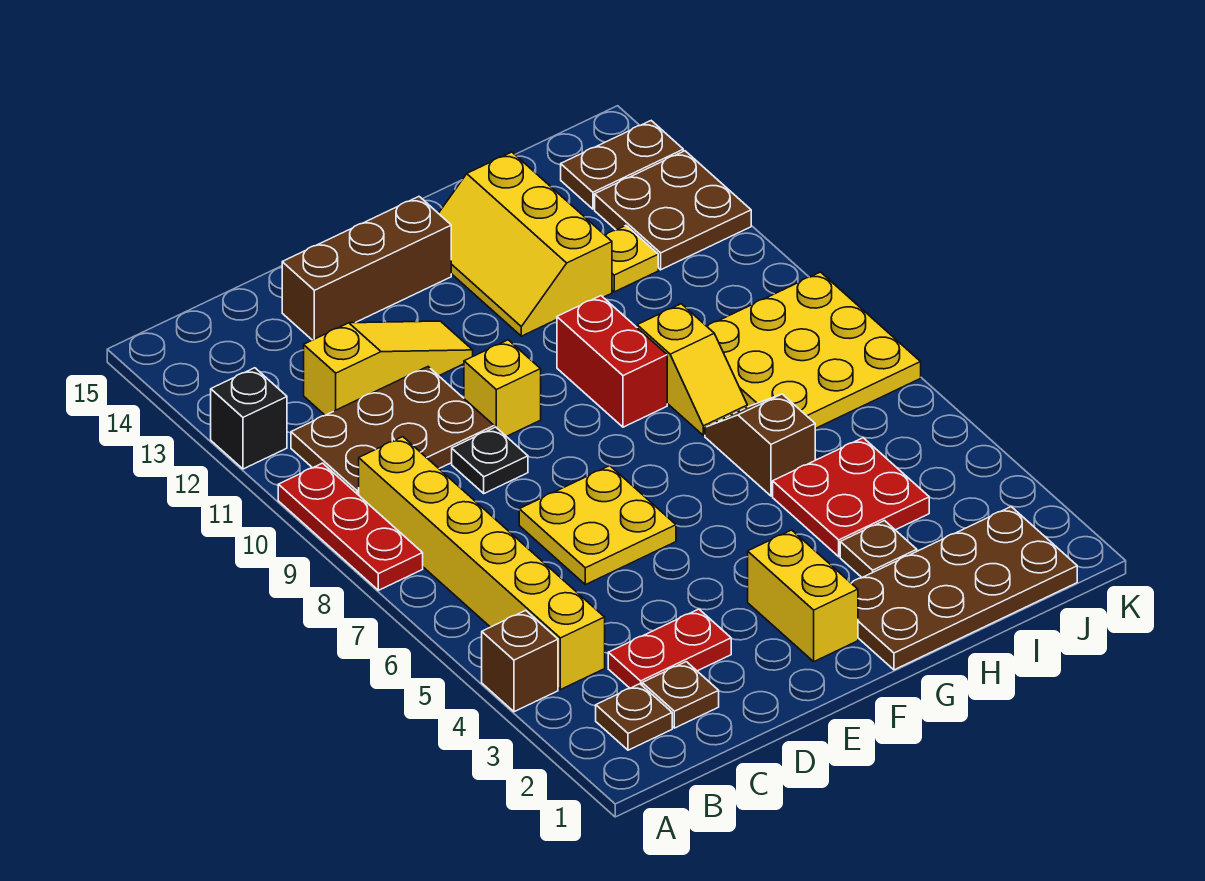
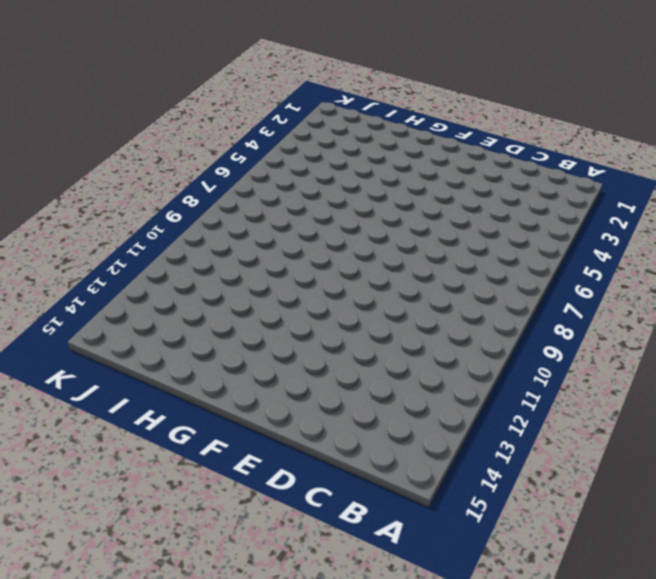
none -> brown brick A4 level 1
none -> red plate A8:A10 level 1
none -> black brick A12 level 1

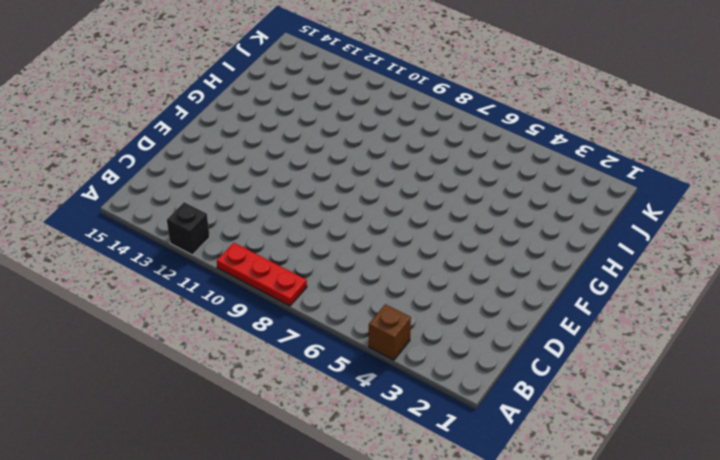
none -> brown plate B2 level 1
none -> yellow brick B4:B9 level 1
none -> brown plate B10:D11 level 1

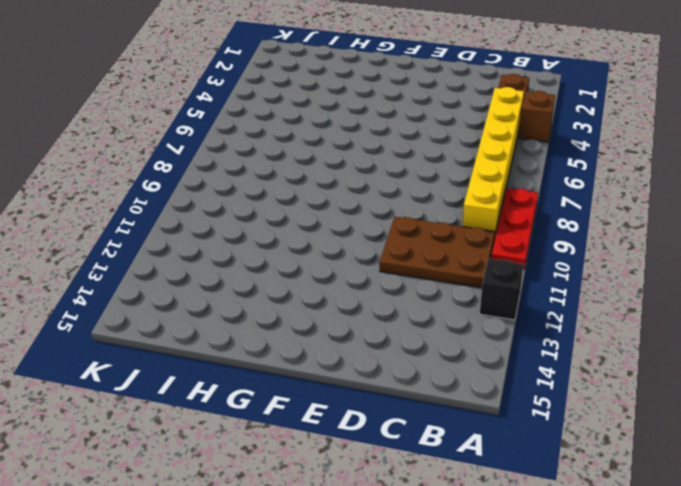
none -> brown plate C2 level 1
none -> red plate C3:D3 level 1
none -> yellow slope C12:E12 level 1 top C

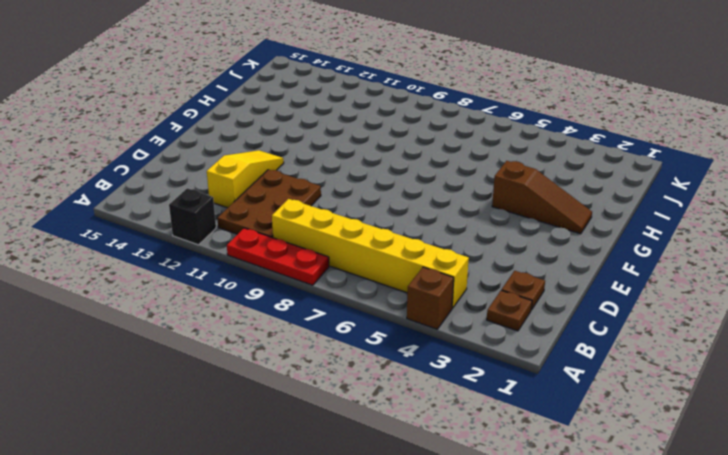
brown slope G2:G4 level 1 top 4 -> brown plate G1:J2 level 1
none -> red plate C3:D3 level 1
none -> yellow plate D6:E7 level 1
none -> black plate D9 level 1

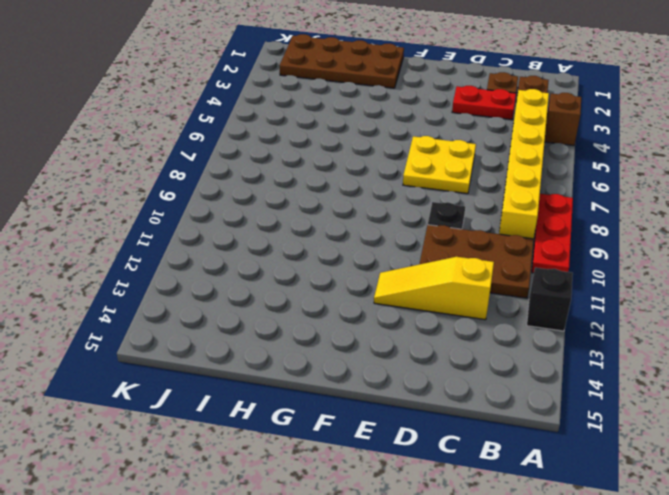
none -> brown brick D14:F14 level 1
none -> yellow brick E10 level 1
none -> yellow brick F2:F3 level 1

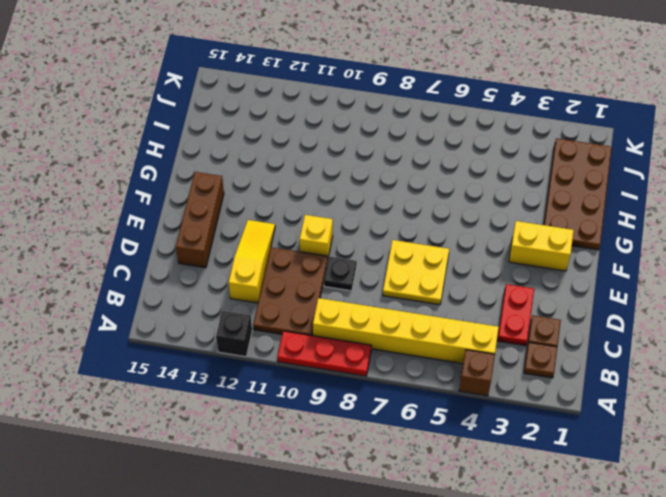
none -> red brick G9:G10 level 1
none -> yellow slope G12:H14 level 1 top H
none -> brown plate H3 level 1

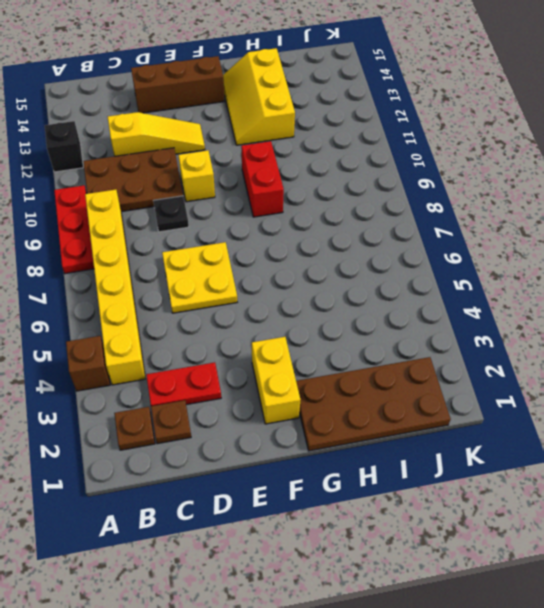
none -> brown plate H3 level 1
none -> red plate H4:I5 level 1
none -> brown slope H6:H7 level 1 top 6

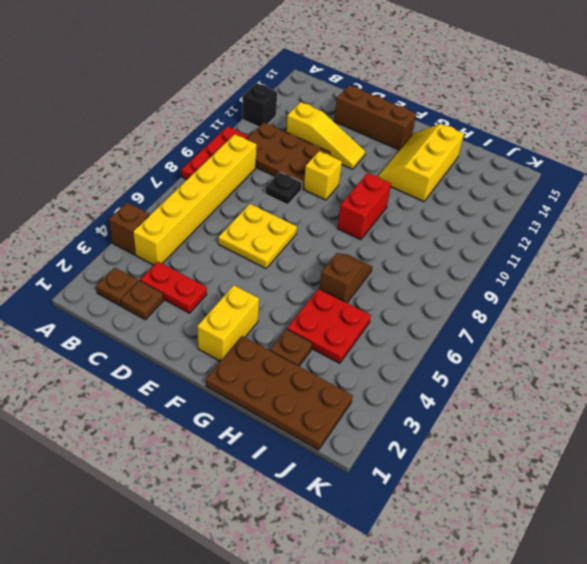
none -> yellow slope H8:H9 level 1 top 9
none -> yellow plate I7:K9 level 1
none -> yellow plate I12 level 1

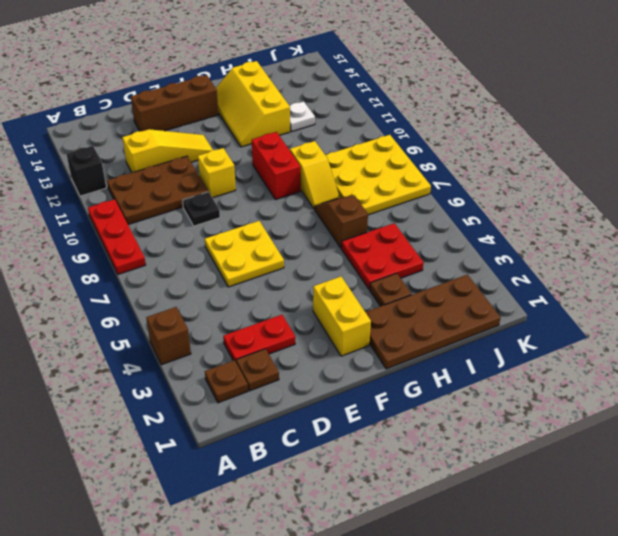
white plate I12 level 1 -> yellow plate I12 level 1
none -> yellow brick B4:B9 level 1
none -> brown plate J12:K13 level 1
none -> brown plate J14:K14 level 1

